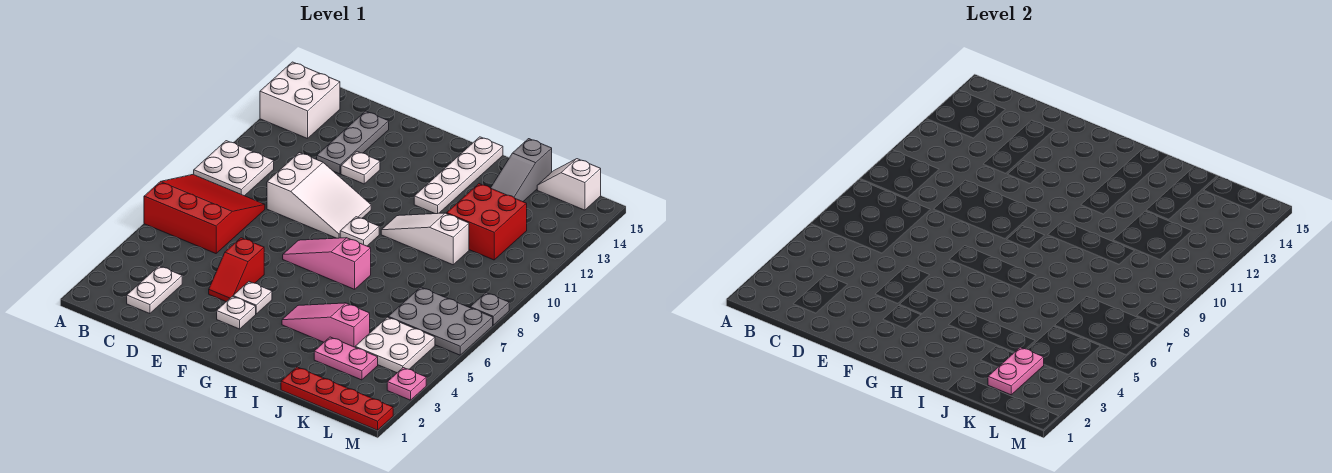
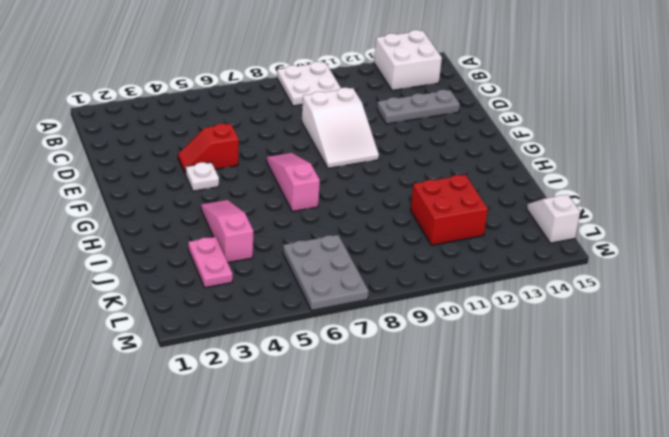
none -> red slope A6:C8 level 1 top 6
none -> white plate C2:C3 level 1
none -> white plate E12 level 1

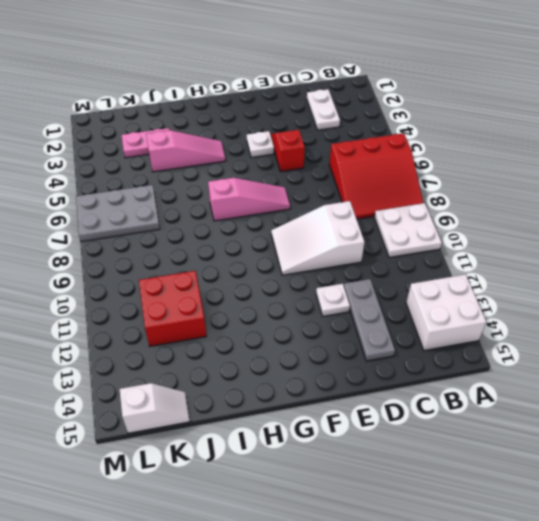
none -> white plate F3 level 1
none -> white plate G9 level 1
none -> white slope H10:J10 level 1 top J

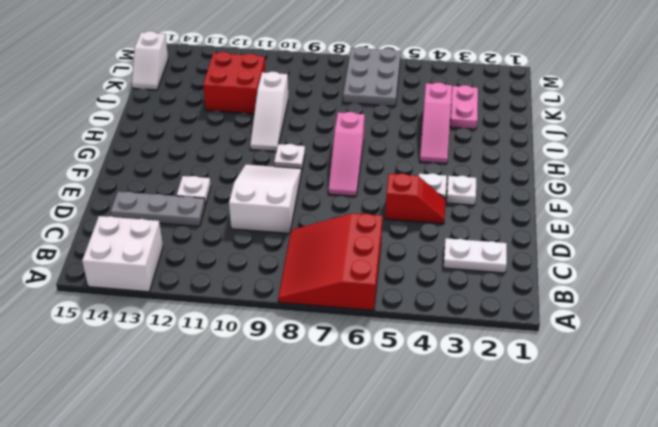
none -> white plate A9:B10 level 1
none -> white plate H12:H15 level 1
none -> red plate J1:M1 level 1

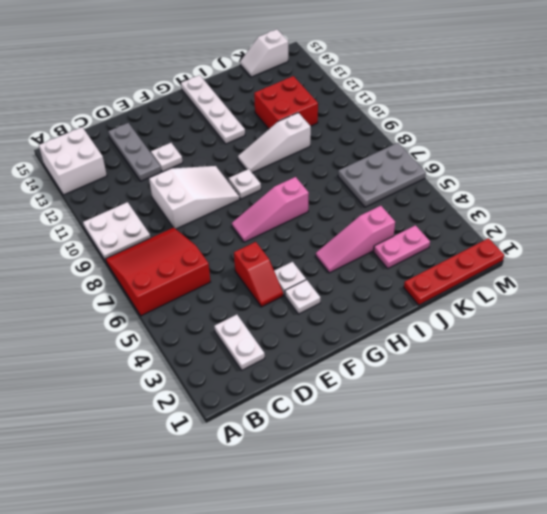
none -> grey slope J13:J15 level 1 top 15
none -> white plate K4:L5 level 1
none -> pink plate M3 level 1

